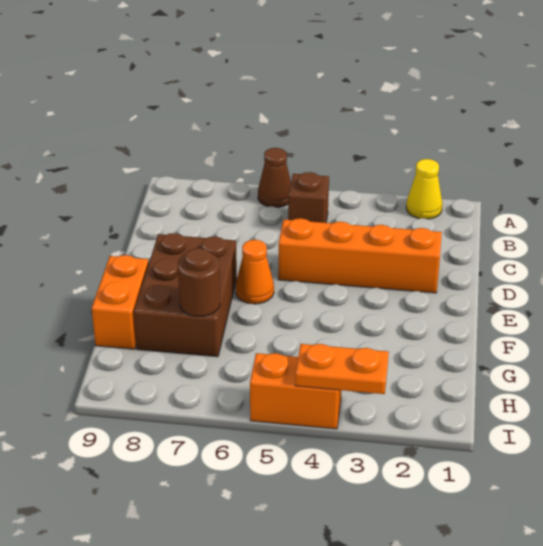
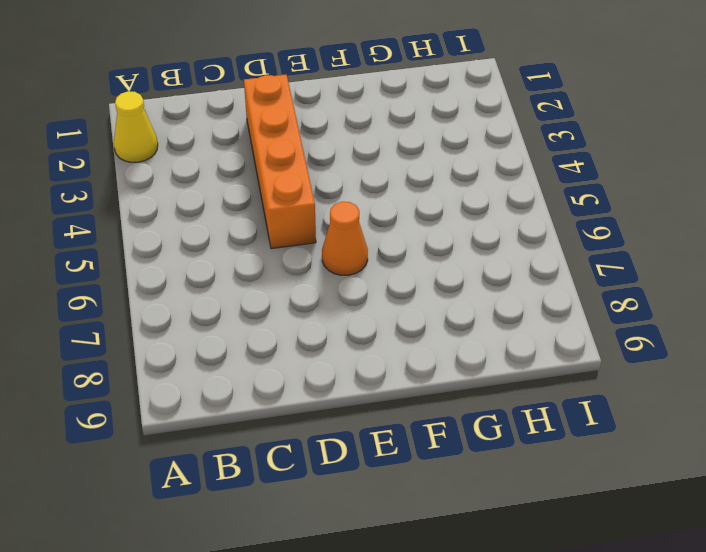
none -> brown cone A6 level 1
none -> brown brick B5 level 1

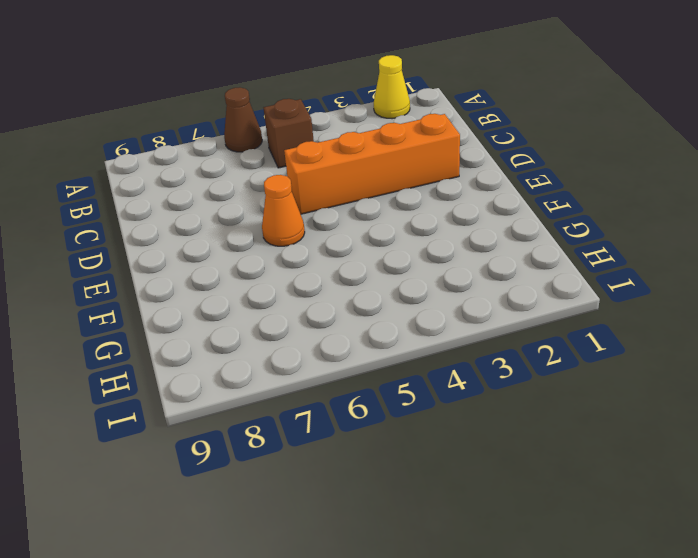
none -> brown brick E7:G8 level 1
none -> orange brick F9:G9 level 1

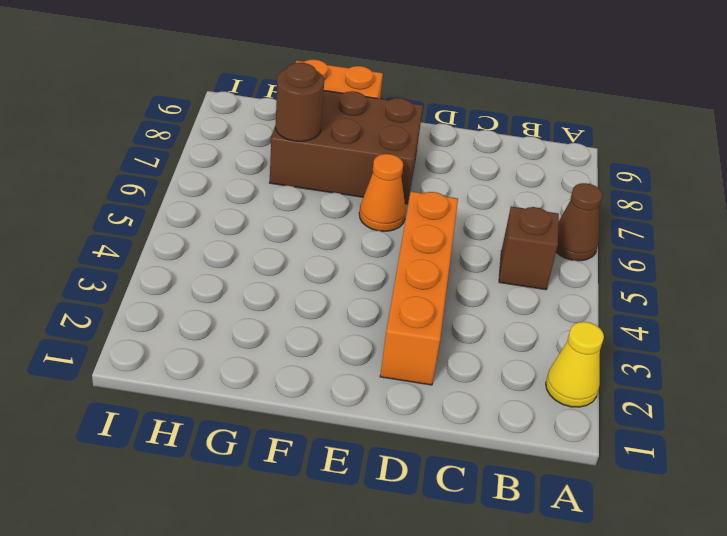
none -> orange brick I4:I5 level 1
none -> orange plate I3:I4 level 2

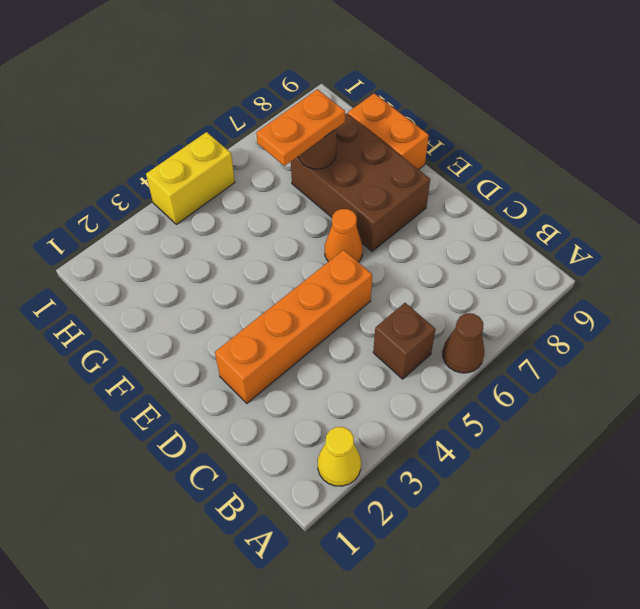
orange plate G6:G7 level 3 -> orange plate I3:I4 level 2
yellow brick I4:I5 level 1 -> orange brick I4:I5 level 1

